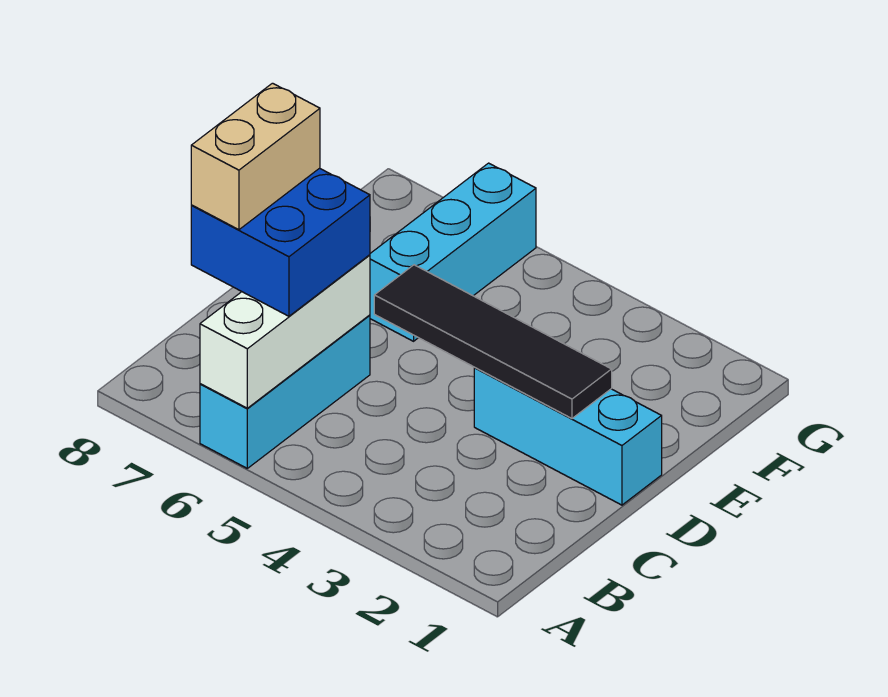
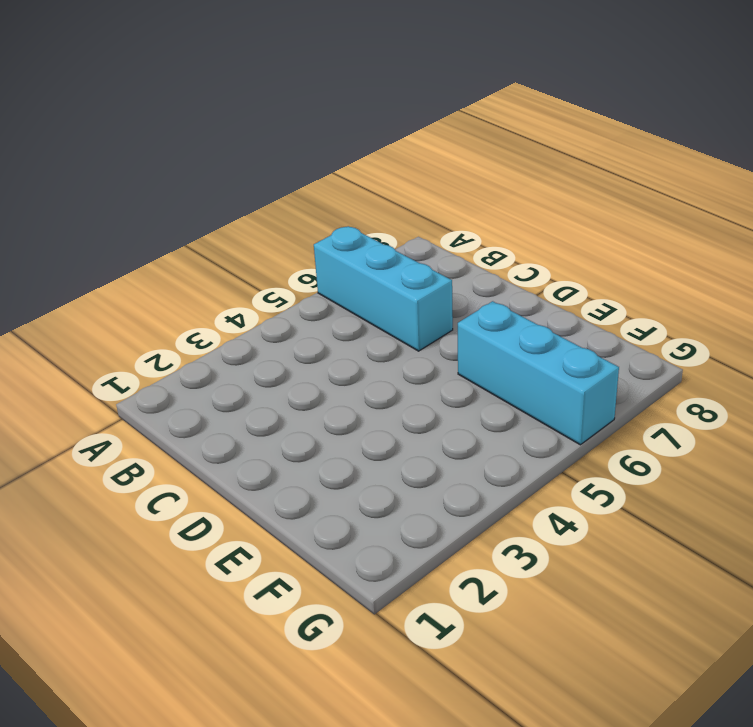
none -> cyan brick D1:D3 level 1
none -> white brick A6:C6 level 2

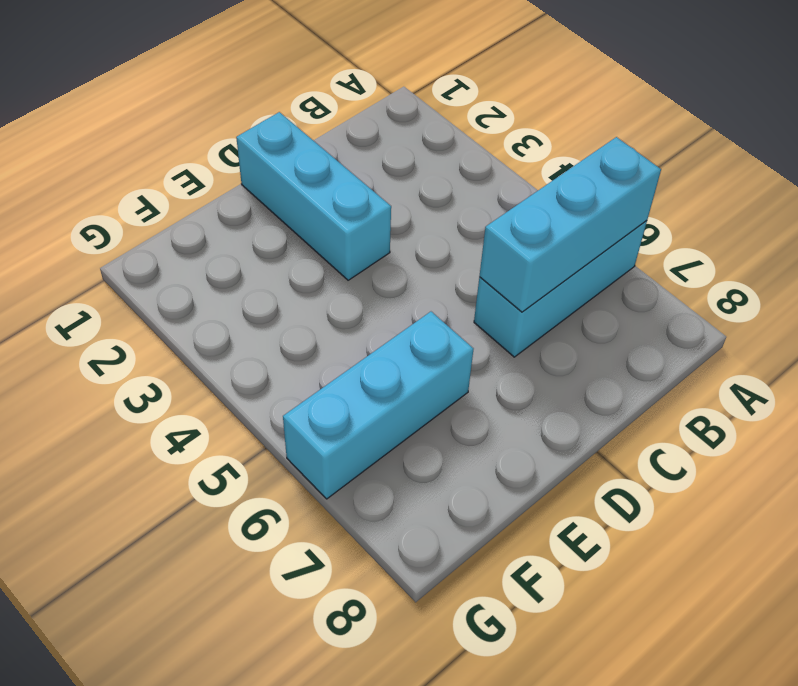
cyan brick A6:C6 level 2 -> white brick A6:C6 level 2
none -> black tile D2:D5 level 2
none -> blue brick B6:C7 level 3

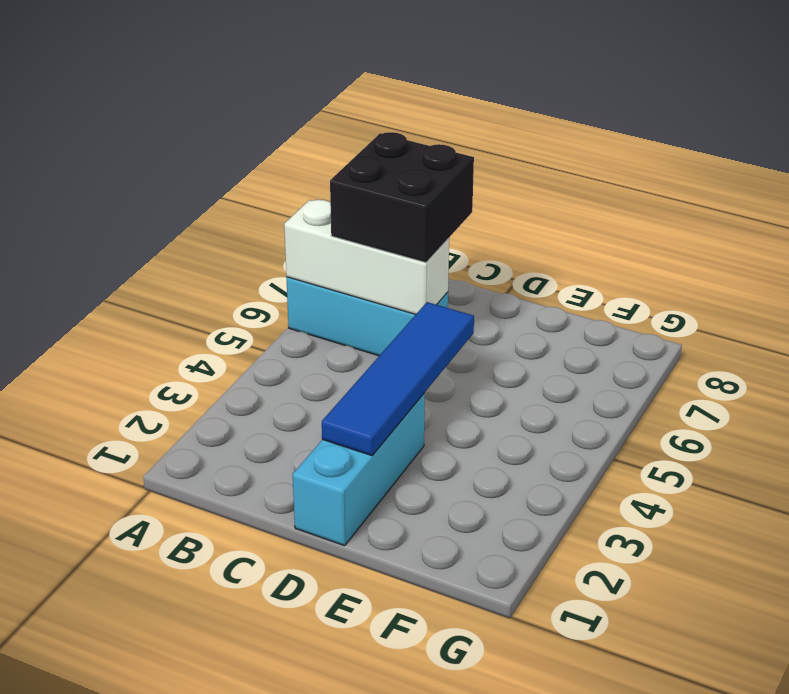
black brick B6:C7 level 3 -> blue brick B6:C7 level 3
blue tile D2:D5 level 2 -> black tile D2:D5 level 2
none -> cyan brick E6:G6 level 1
none -> tan brick B7:C7 level 4

